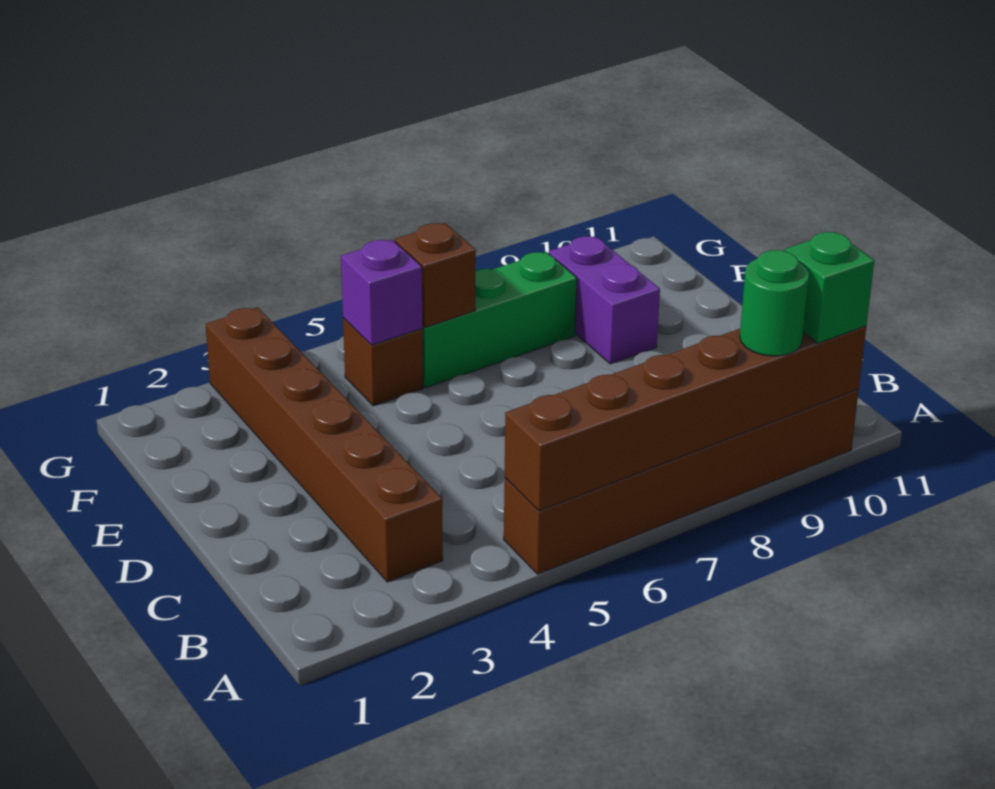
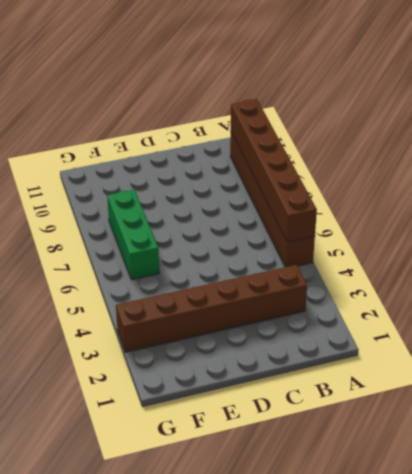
none -> purple brick E9:F9 level 1
none -> brown brick F5 level 1

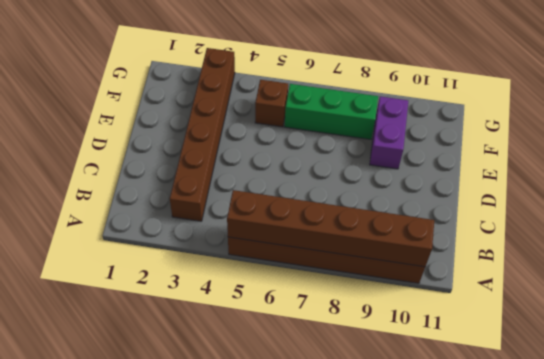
none -> purple brick F5 level 2
none -> brown brick F6 level 2

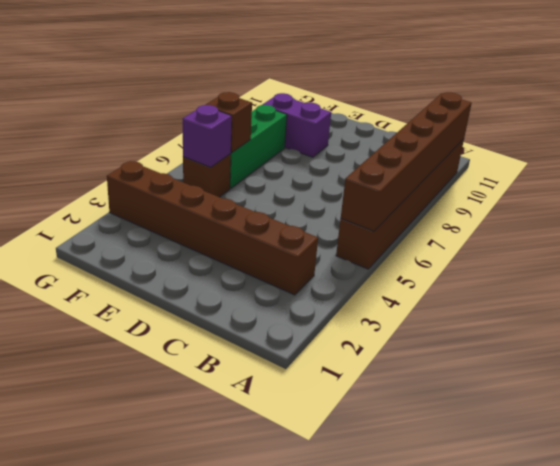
none -> green round brick A9 level 3
none -> green brick A10 level 3

